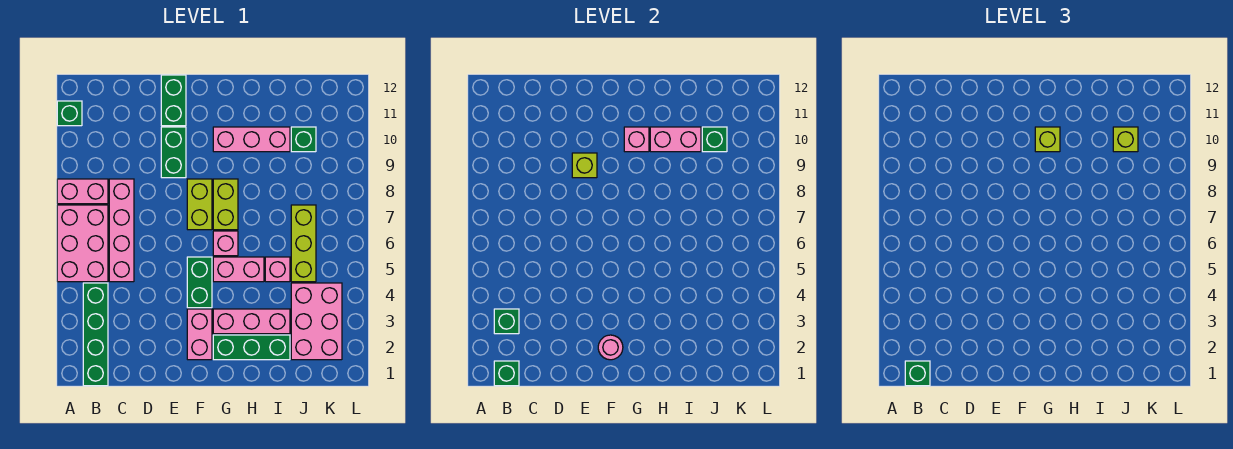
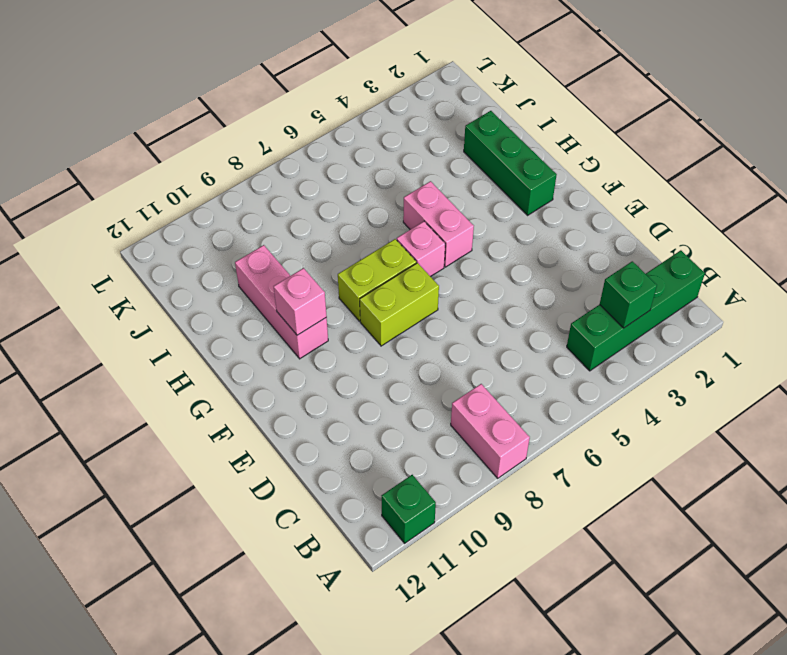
none -> pink brick A5:B7 level 1
none -> pink brick C5:C8 level 1
none -> green brick E9:E10 level 1
none -> green brick E11:E12 level 1

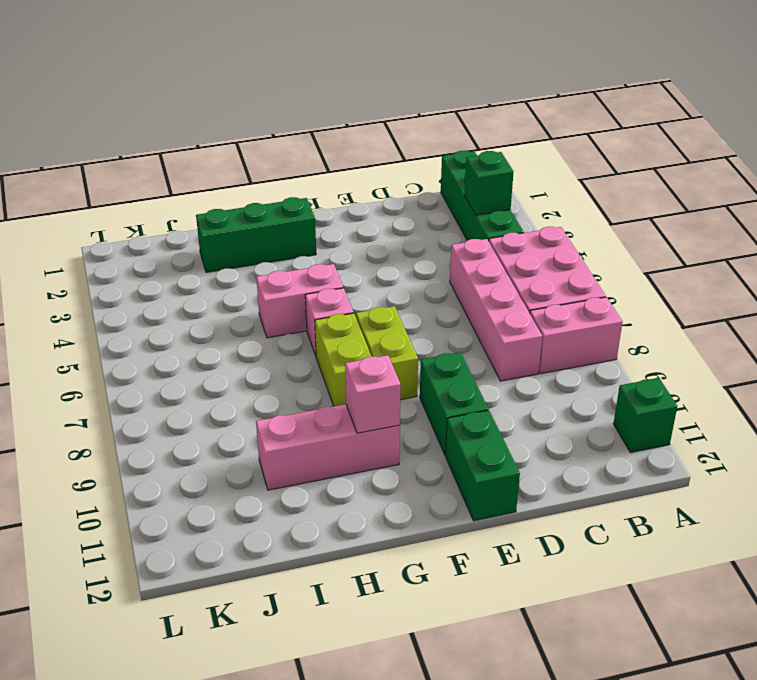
none -> pink brick F2:F3 level 1
none -> green brick F4:F5 level 1
none -> pink brick G3:I3 level 1
none -> pink brick I5 level 1

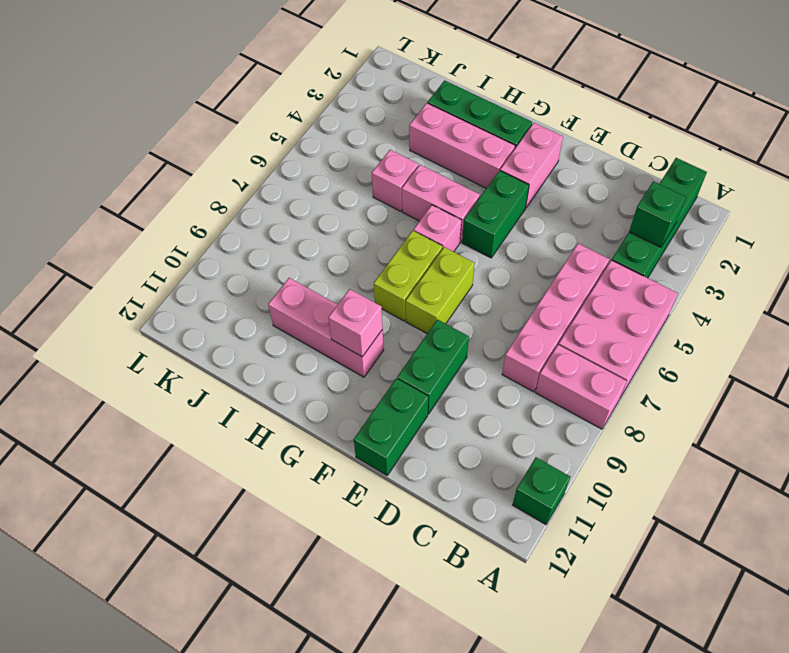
none -> pink brick J2:K4 level 1
none -> lime brick J5:J7 level 1
none -> green brick J10 level 1
none -> green brick B1 level 2

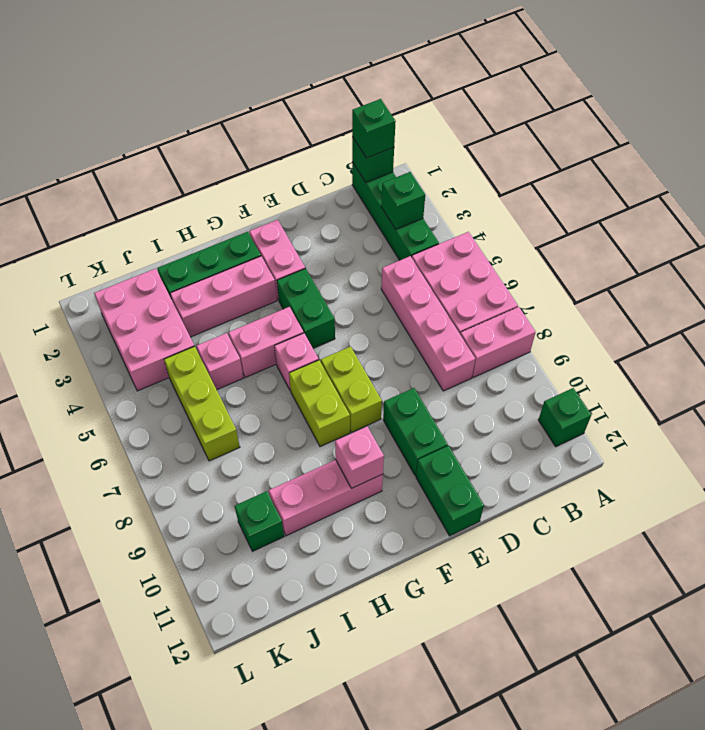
none -> lime brick E9 level 2
none -> pink round brick F2 level 2
none -> pink brick H10:I10 level 2
none -> green brick J10 level 2

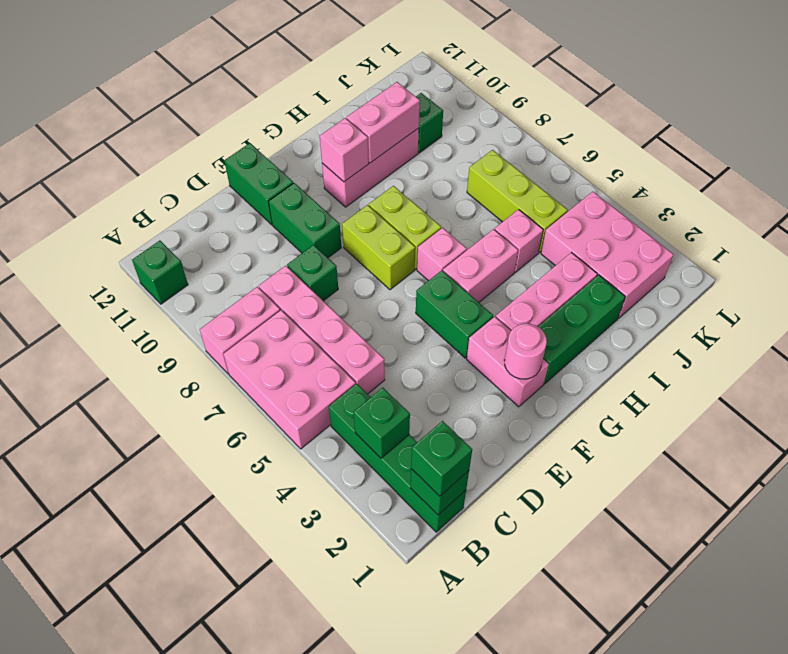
green brick D8 level 1 -> green brick J10 level 2
none -> lime brick E9 level 2
none -> lime brick G10 level 3
none -> lime brick J10 level 3

